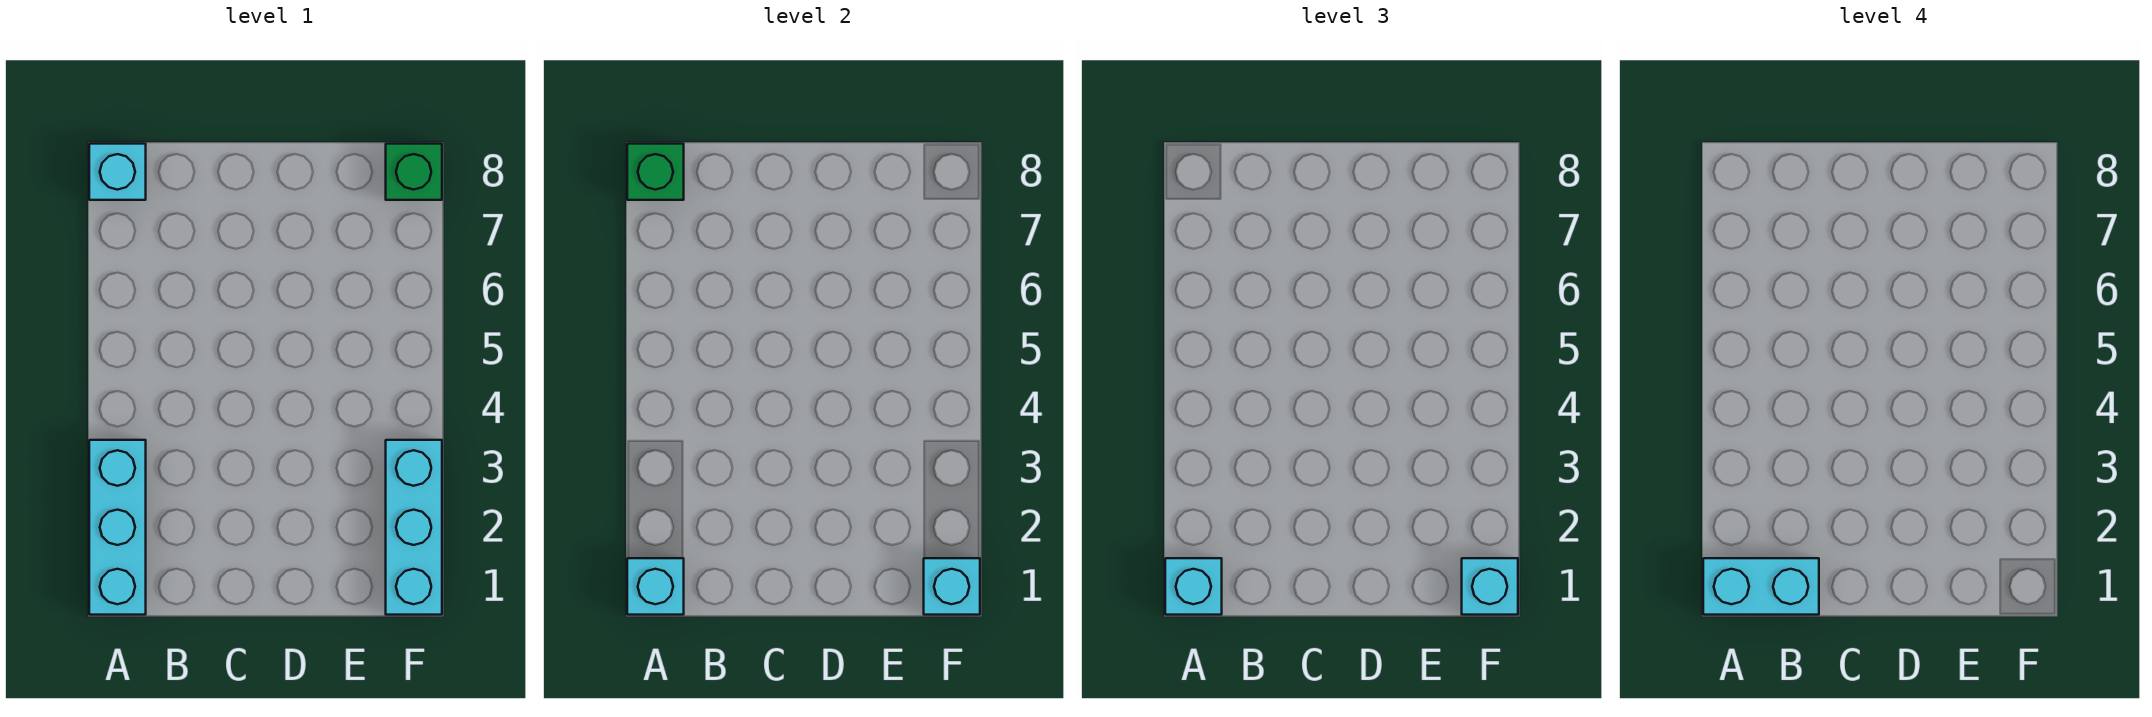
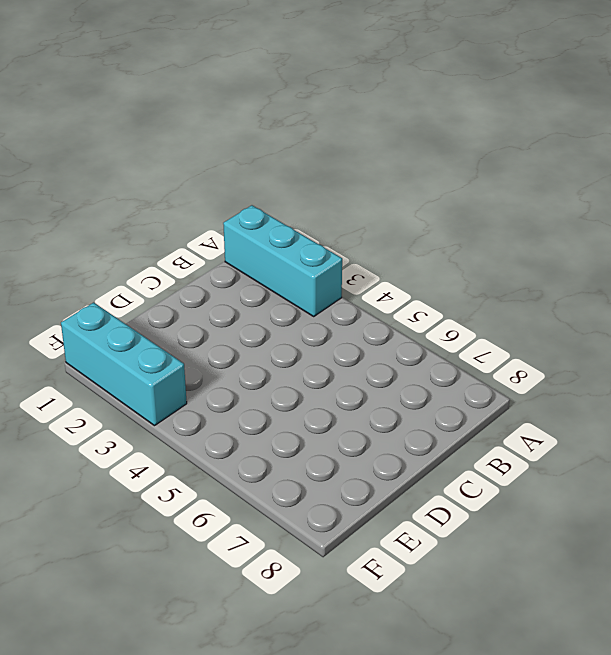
none -> cyan brick A8 level 1
none -> green brick F8 level 1

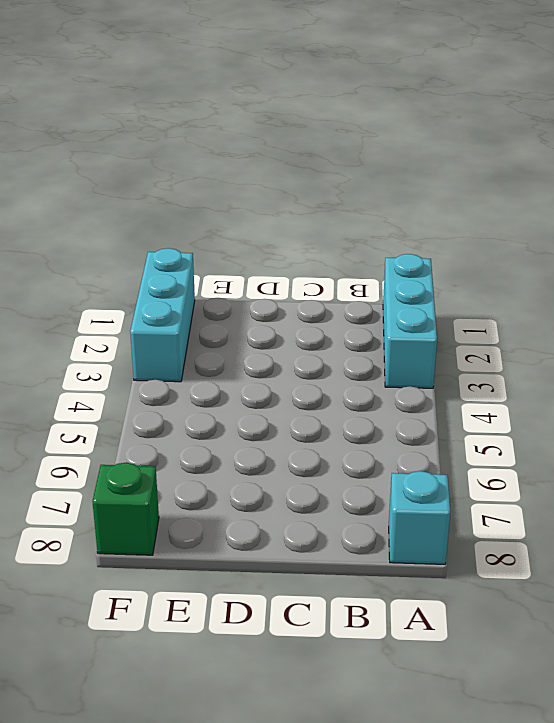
none -> cyan brick A1 level 2
none -> green brick A8 level 2

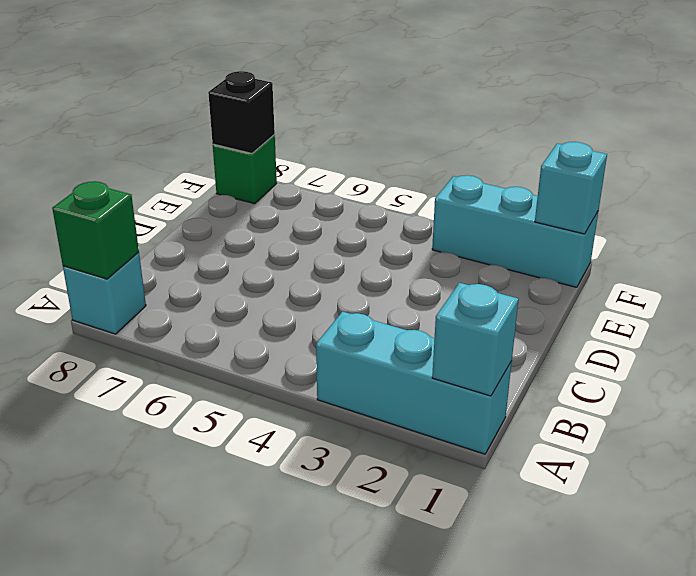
black brick F8 level 2 -> none
none -> cyan brick A1 level 3
none -> cyan brick F1 level 3

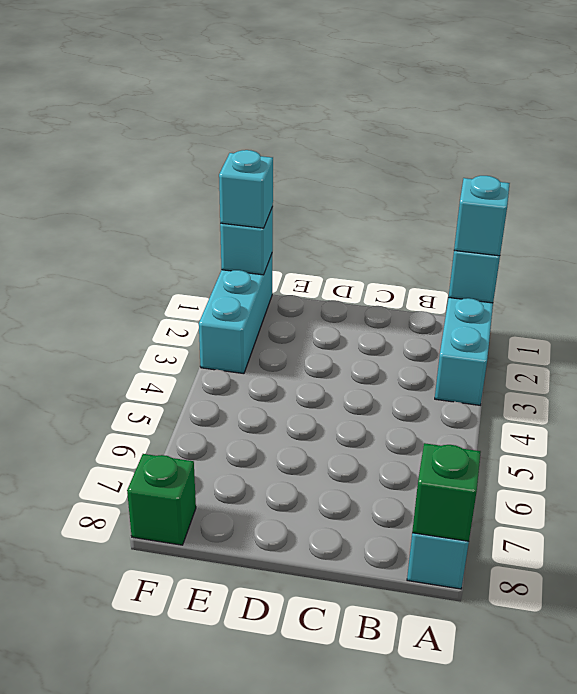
none -> cyan brick A1:B1 level 4

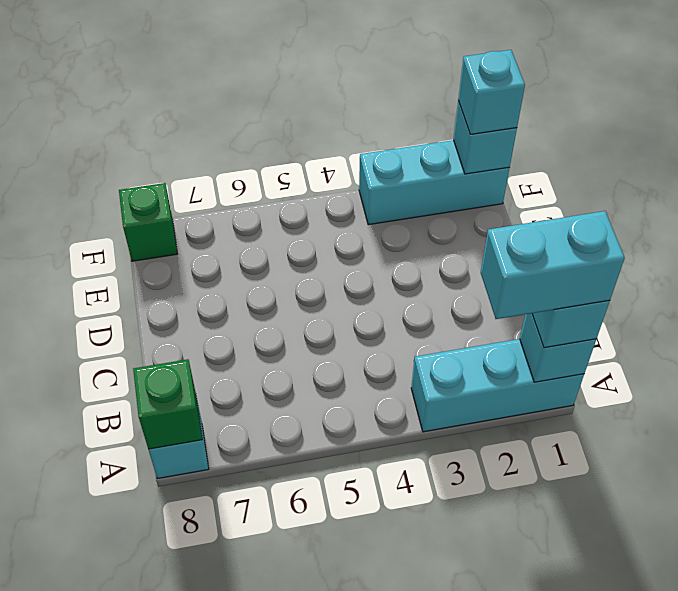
cyan brick A1:A2 level 4 -> cyan brick A1:B1 level 4

